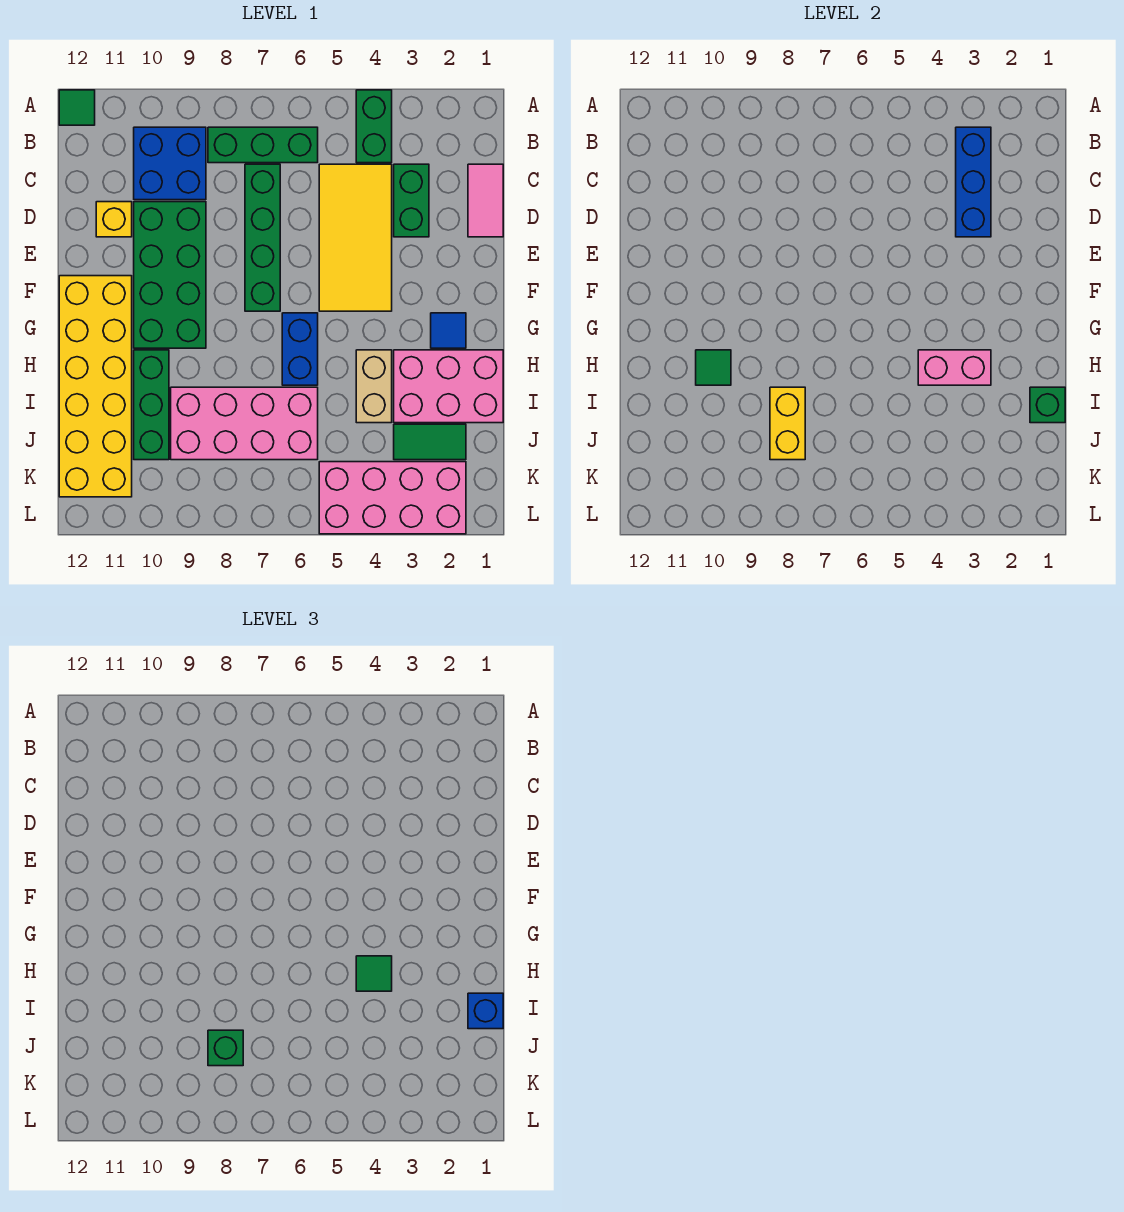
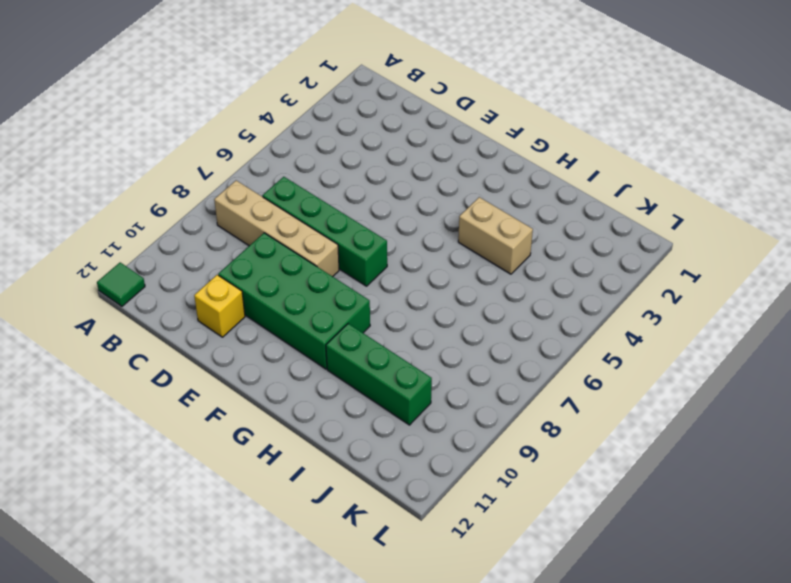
tan brick B8:E8 level 1 -> green brick B6:B8 level 1
none -> green brick A4:B4 level 1
none -> blue brick B9:C10 level 1
none -> pink tile C1:D1 level 1

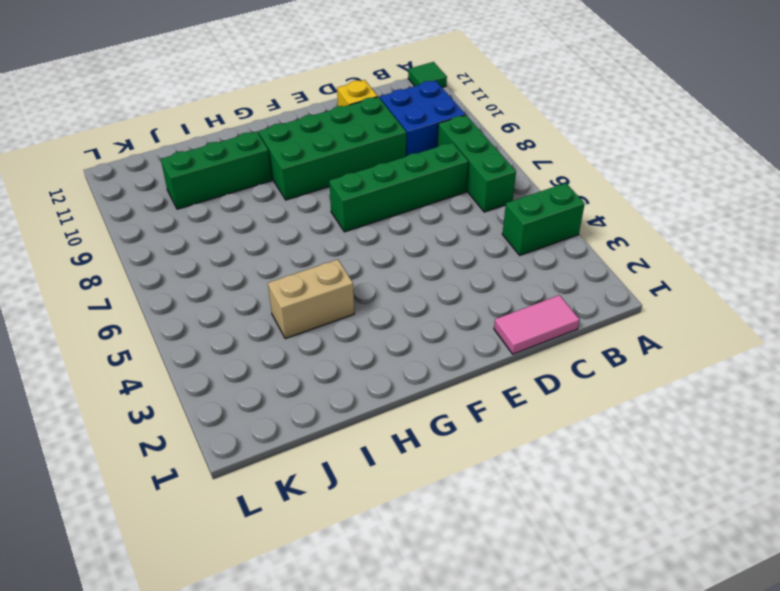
none -> green brick C3:D3 level 1
none -> yellow tile C4:F5 level 1
none -> yellow brick F11:K12 level 1

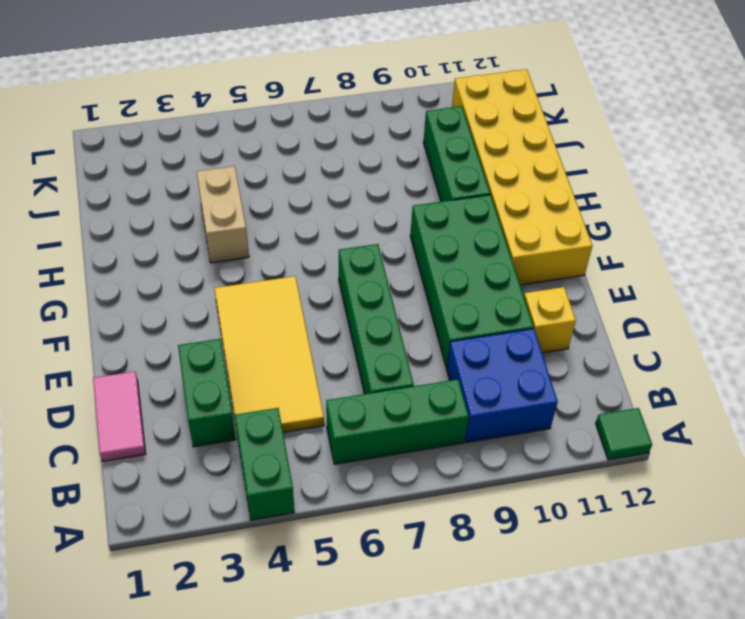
none -> blue tile G2 level 1
none -> blue brick G6:H6 level 1
none -> pink brick H1:I3 level 1

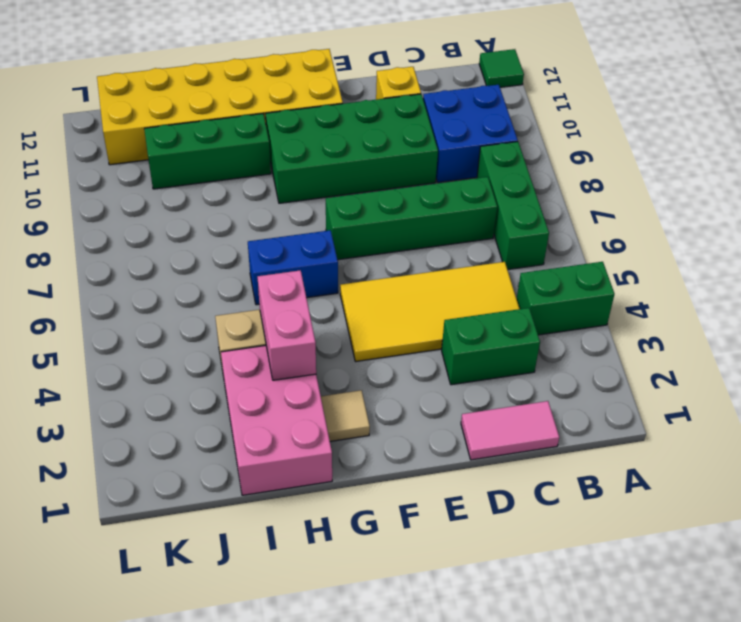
tan tile G2 level 1 -> blue tile G2 level 1
none -> pink brick I6:J9 level 1
none -> green tile J2:J3 level 1
none -> pink brick K2:L5 level 1

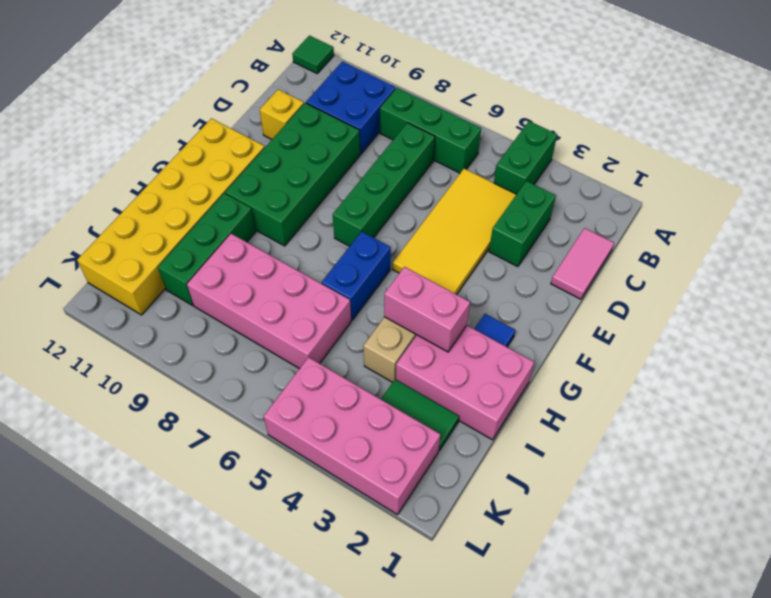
none -> blue brick B3:D3 level 2
none -> green tile H10 level 2
none -> green brick I1 level 2

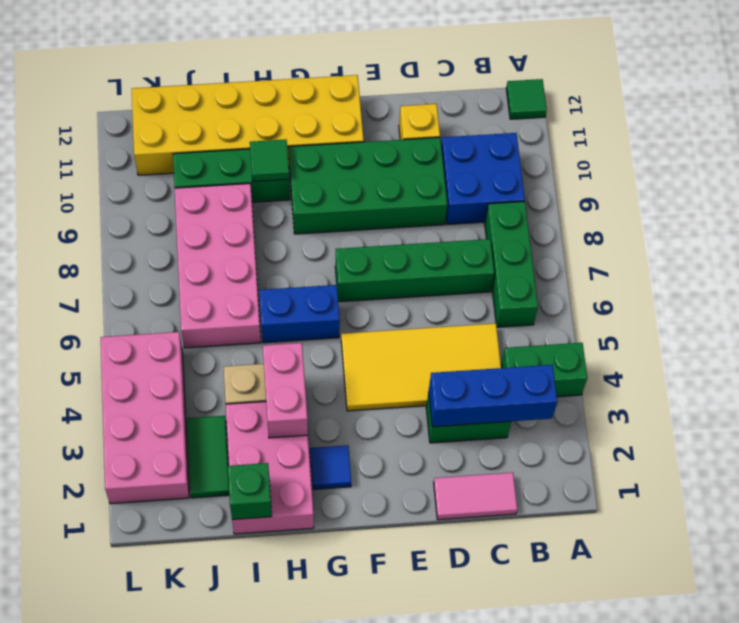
none -> yellow brick I8:J8 level 2
none -> green tile H4 level 3
none -> blue brick I1 level 3

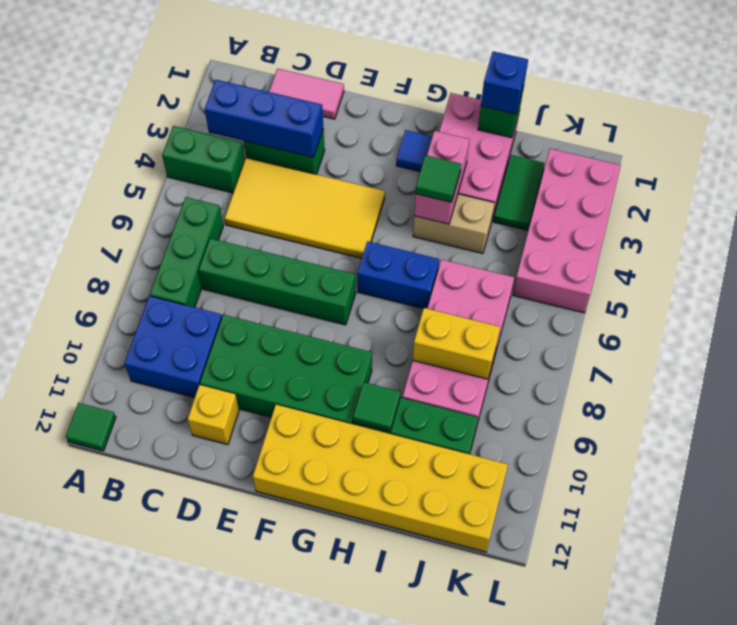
none -> green brick J8 level 3

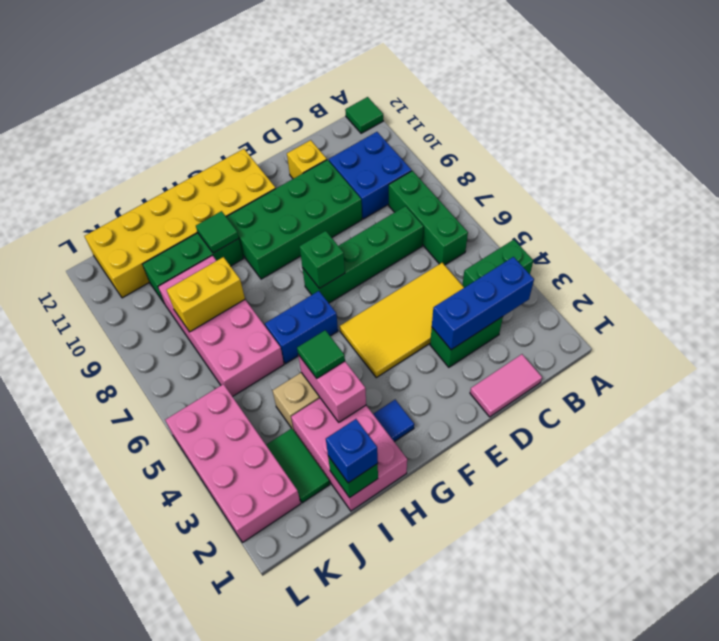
green brick F7 level 2 -> green brick J8 level 3

